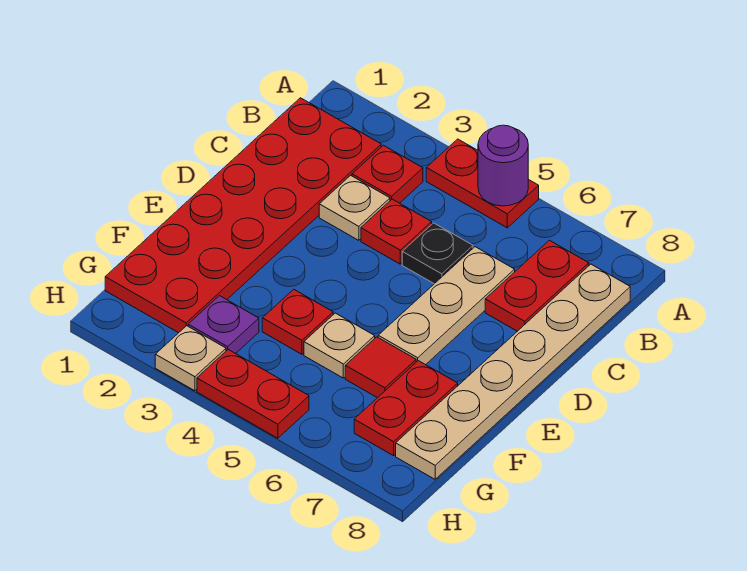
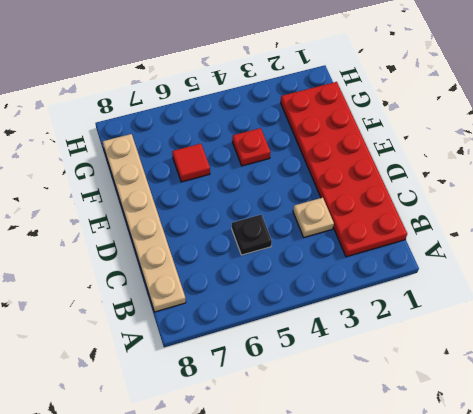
none -> red plate A4:A5 level 1
none -> red plate B3 level 1
none -> red plate B7:C7 level 1

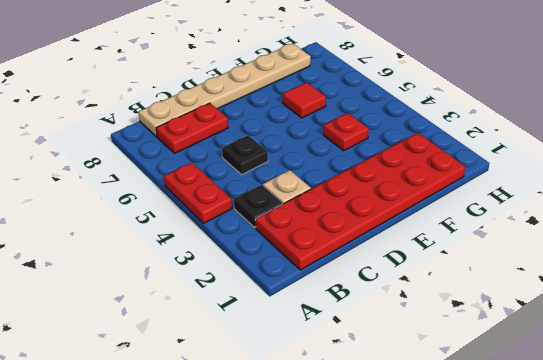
black plate B3 level 1 -> red plate B3 level 1
none -> red plate C4 level 1
none -> tan plate C6:E6 level 1
none -> tan plate F5 level 1

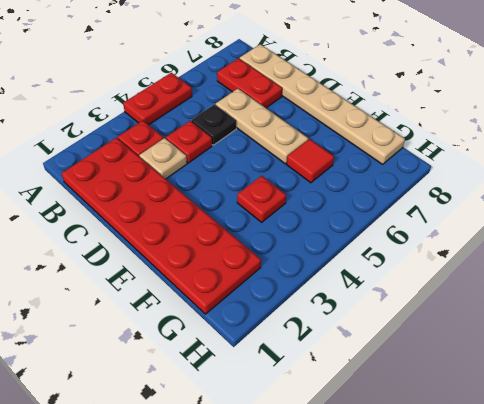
none -> tan plate F5 level 1
none -> red plate F7:G7 level 1
none -> purple plate G3 level 1

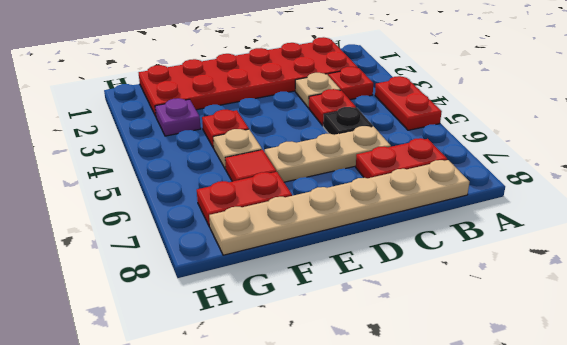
none -> tan plate H3 level 1
none -> red plate H4:H5 level 1
none -> purple round brick A5 level 2

